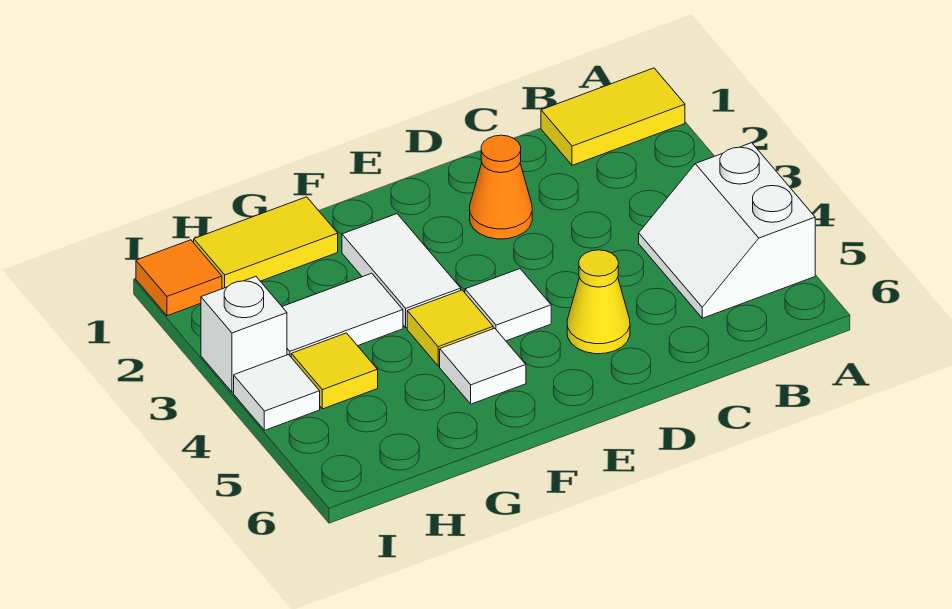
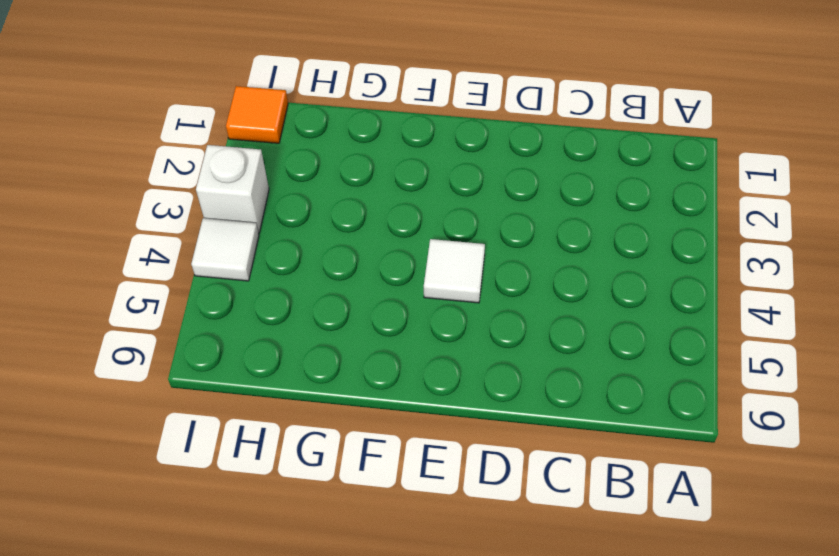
none -> yellow tile A1:B1 level 1
none -> white slope A4:B5 level 1 top A
none -> orange cone D2 level 1

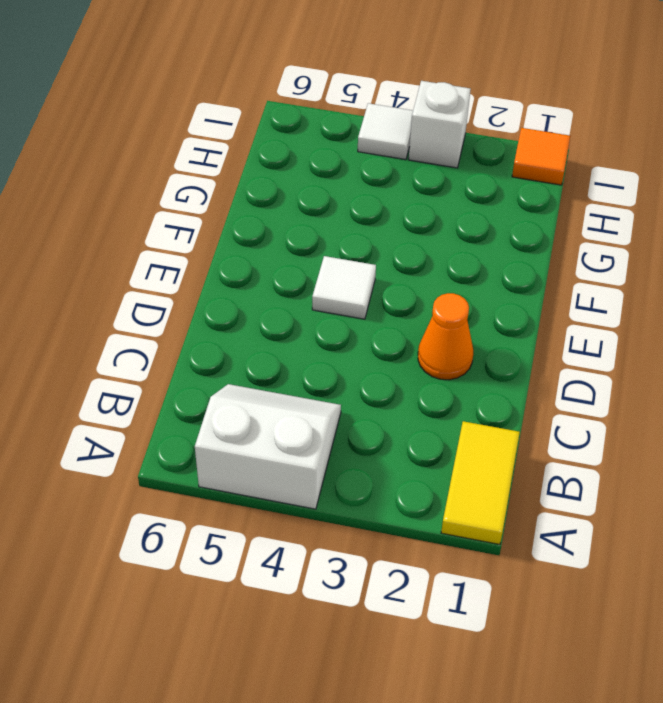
none -> yellow cone D5 level 1
none -> white tile F2:F3 level 1
none -> yellow tile F4 level 1

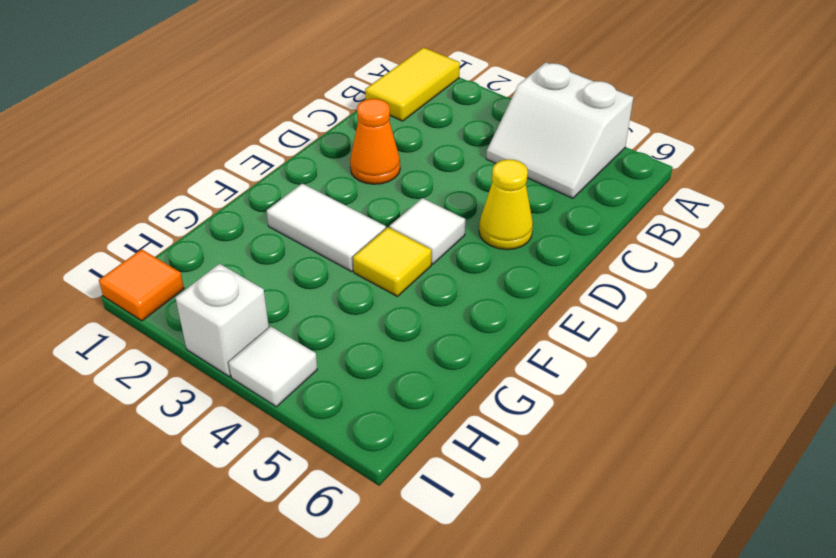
none -> white tile F5 level 1
none -> yellow tile G1:H1 level 1
none -> white tile G3:H3 level 1

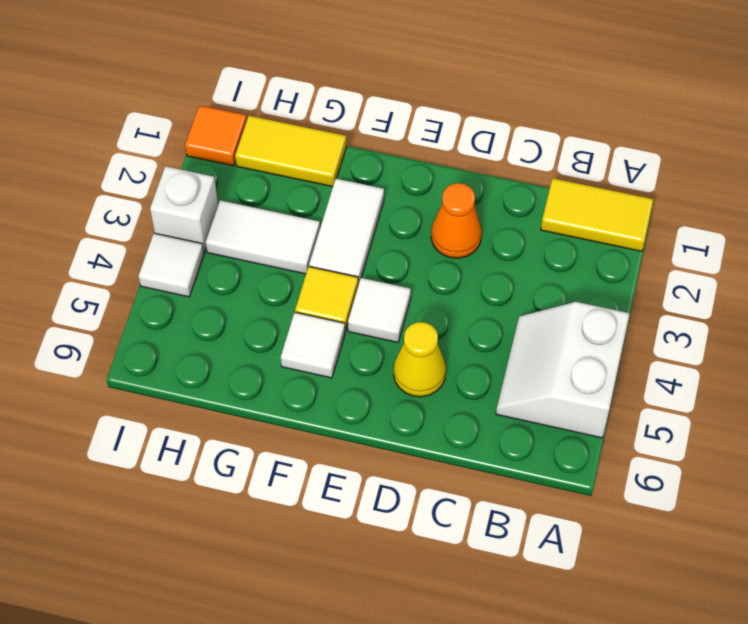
none -> yellow tile H4 level 1

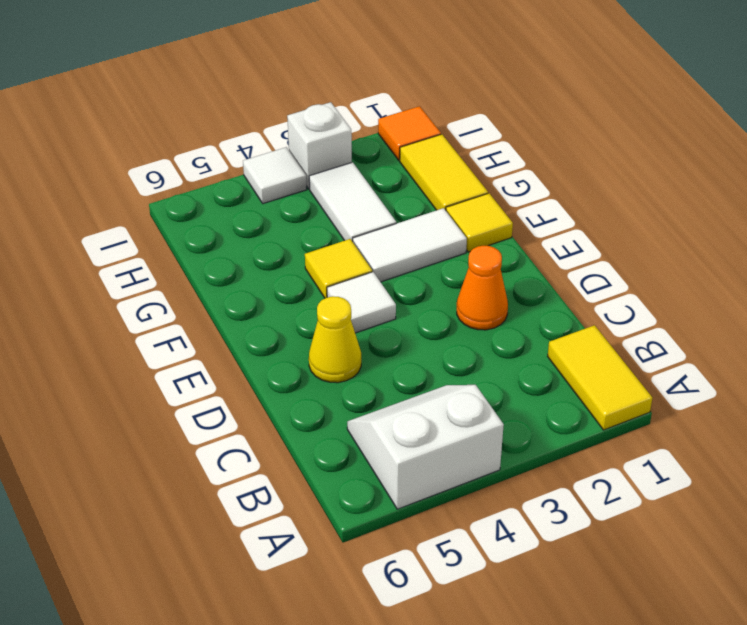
yellow tile F1 level 1 -> yellow tile H4 level 1
none -> white tile F5 level 1

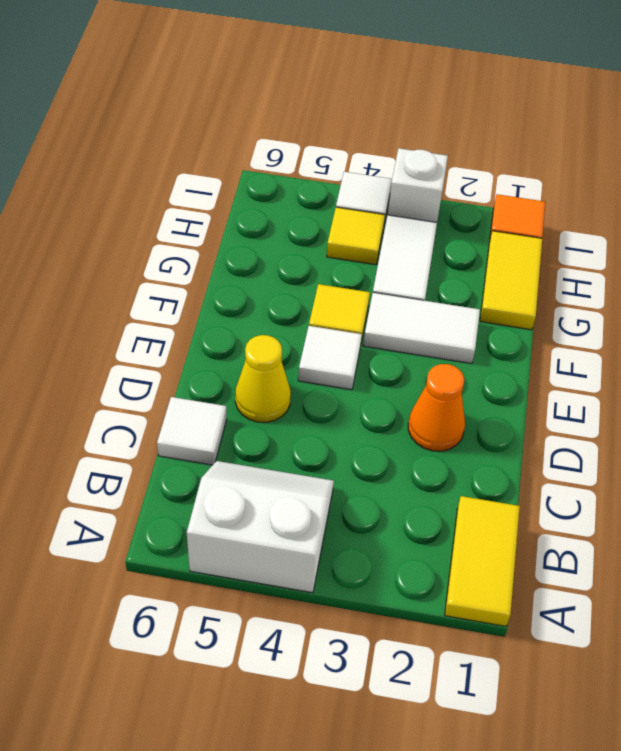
white tile C6 level 1 -> white tile F5 level 1

